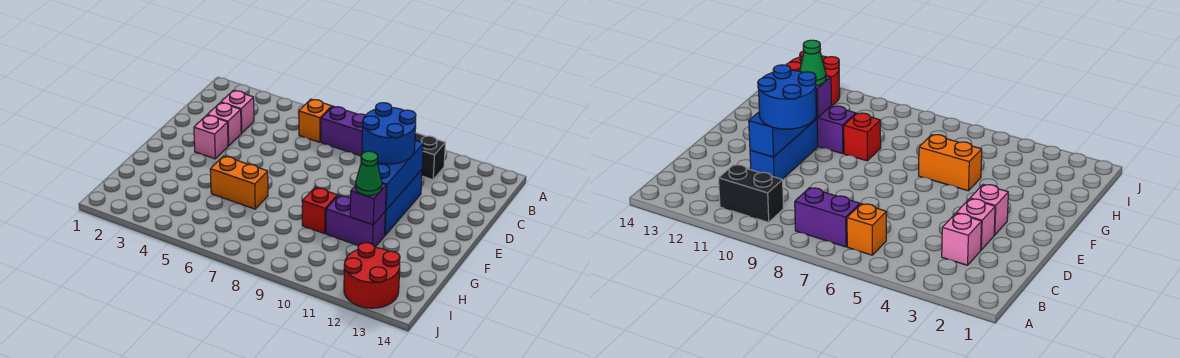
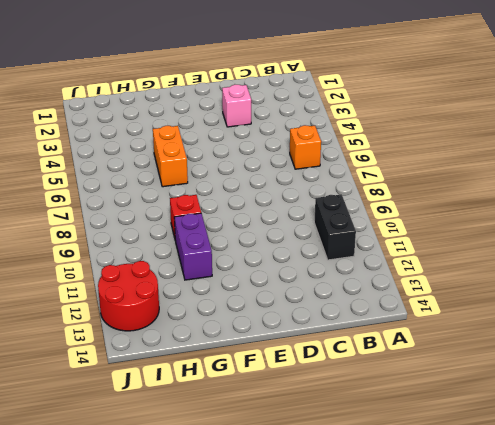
none -> purple brick B7:B8 level 1
none -> pink brick C3 level 1
none -> blue brick D11:F11 level 1

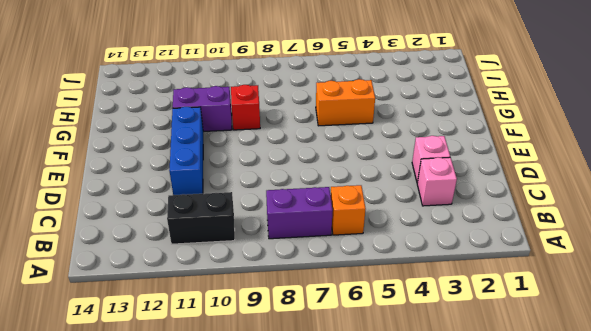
none -> pink brick E3 level 1
none -> red round brick I12:J13 level 1
none -> blue brick D11:F11 level 2

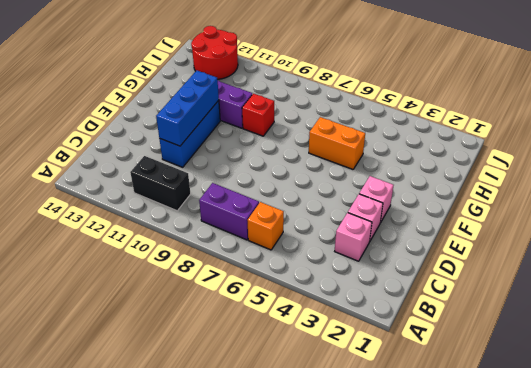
none -> purple brick G11 level 2
none -> blue round brick D10:E11 level 3
none -> green cone G11 level 3

